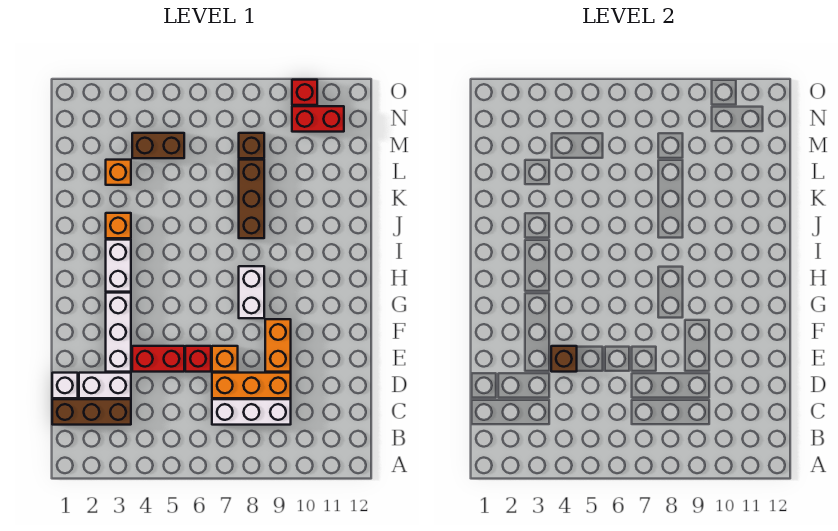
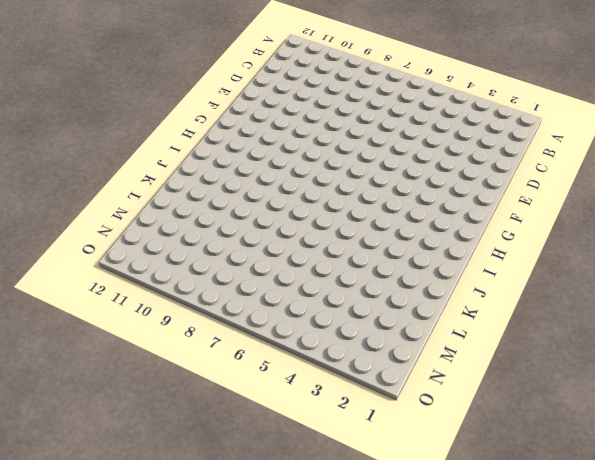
none -> brown brick C1:C3 level 1
none -> white brick C7:C9 level 1
none -> white brick D1 level 1

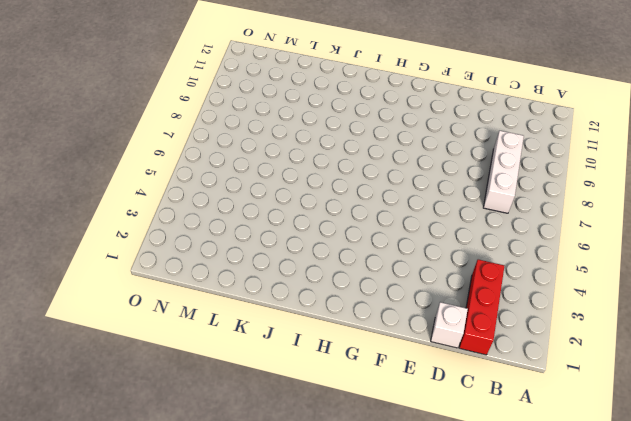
red brick C1:C3 level 1 -> brown brick C1:C3 level 1
none -> white brick D2:D3 level 1
none -> orange brick D7:D9 level 1
none -> white brick E3:G3 level 1

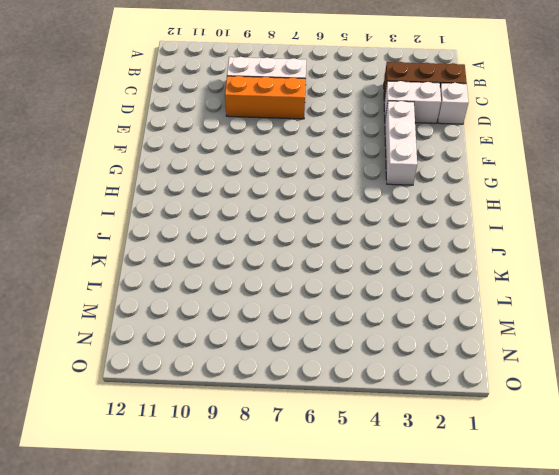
none -> red brick E4:E5 level 1
none -> red brick E6 level 1
none -> orange brick E7 level 1

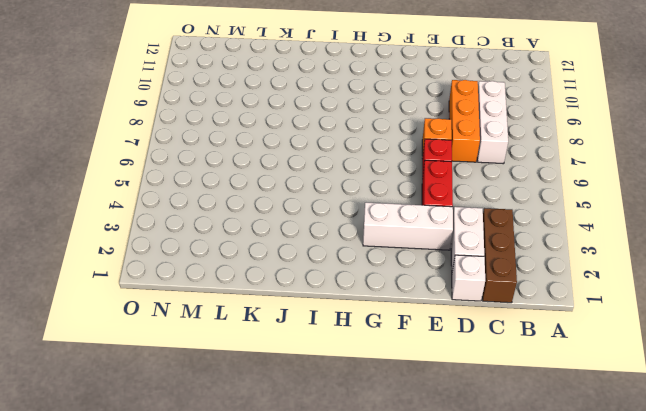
none -> orange brick E9:F9 level 1
none -> white brick G8:H8 level 1
none -> white brick H3:I3 level 1

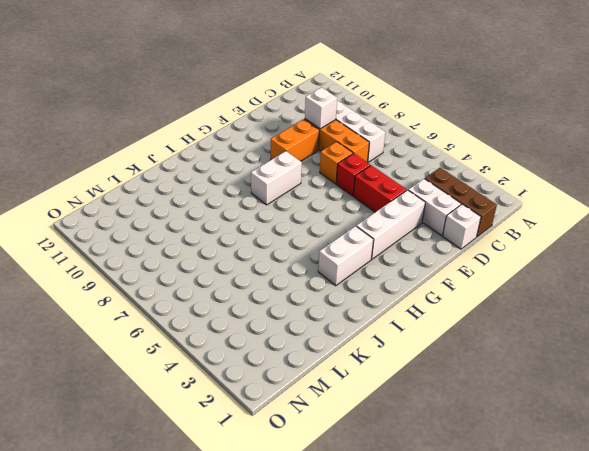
white brick D9 level 2 -> none
none -> orange brick J3 level 1
none -> brown brick J8:L8 level 1
none -> orange brick L3 level 1

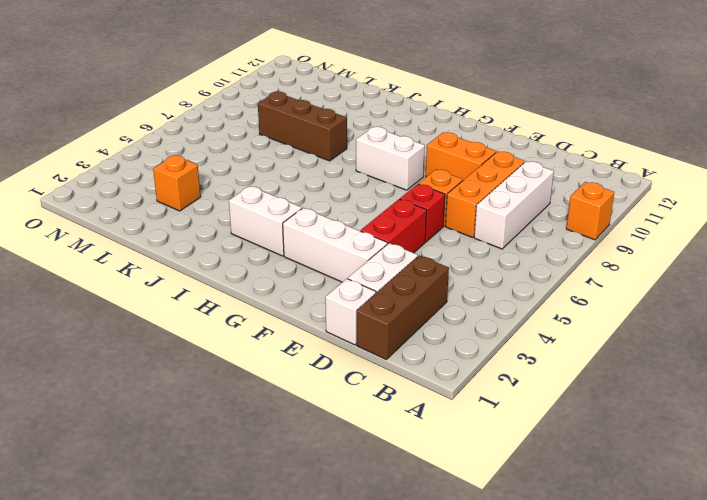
orange brick A9 level 1 -> orange brick J3 level 1
none -> brown brick M4:M5 level 1
none -> brown brick M8 level 1
none -> red brick N10:N11 level 1

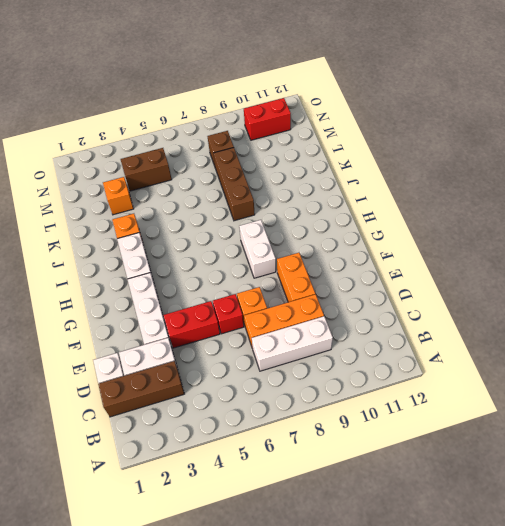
none -> red brick O10 level 1
none -> brown brick E4 level 2

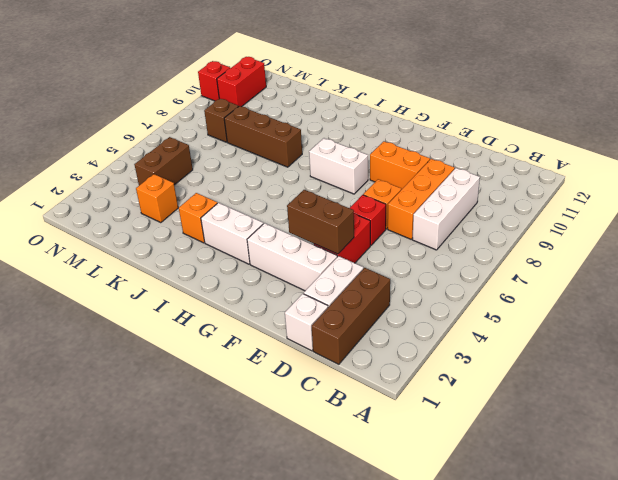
brown brick E4:F4 level 2 -> brown brick E4 level 2

